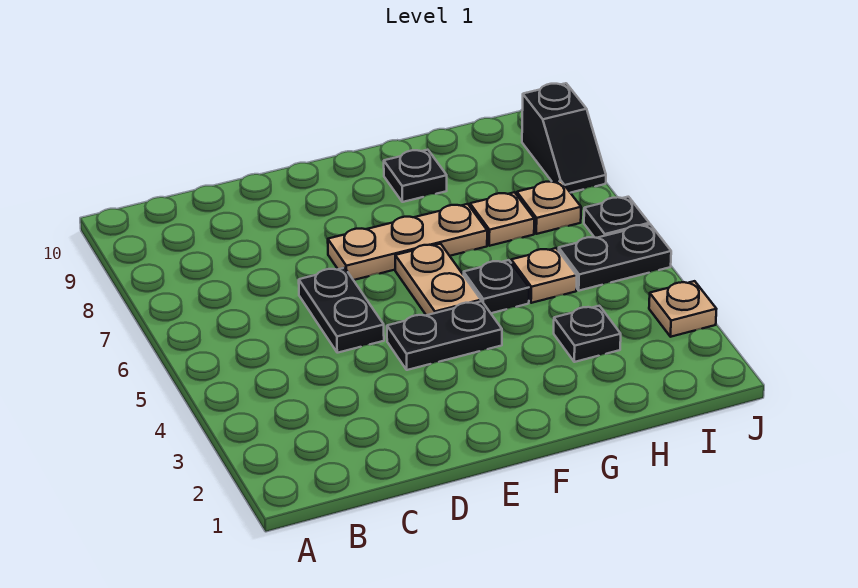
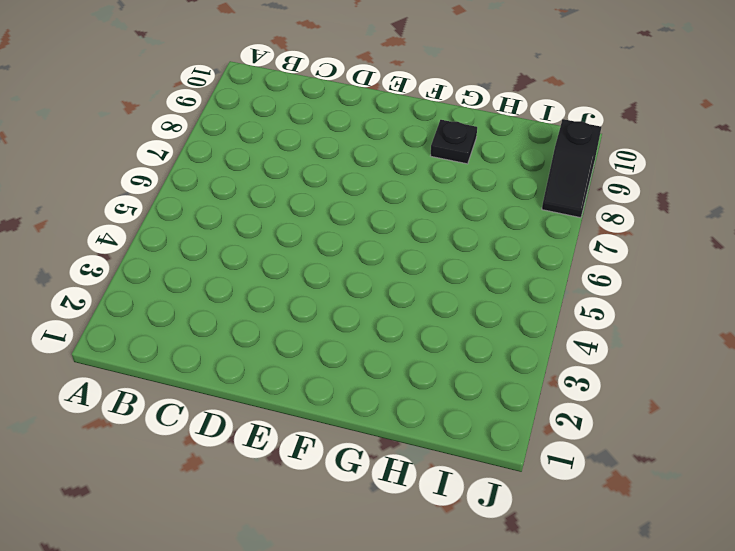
none -> black plate D5:D6 level 1
none -> black plate E4:F4 level 1
none -> tan plate E7:G7 level 1

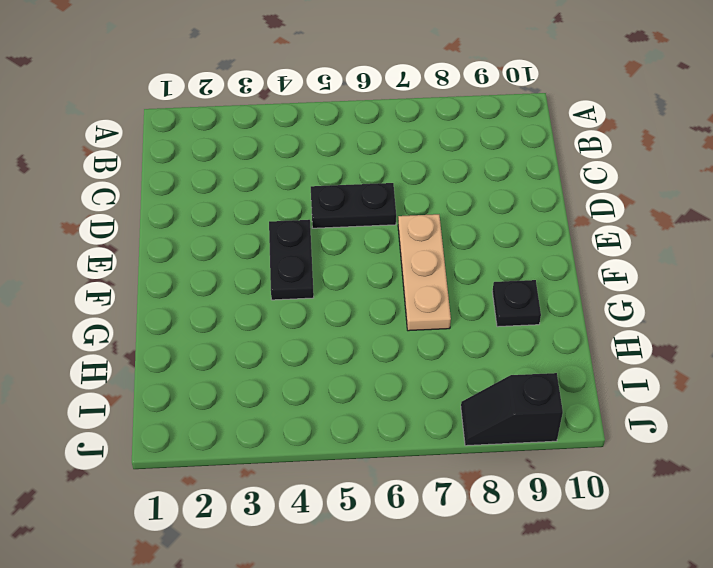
none -> tan plate F5:F6 level 1
none -> black plate G5 level 1
none -> black plate H3 level 1

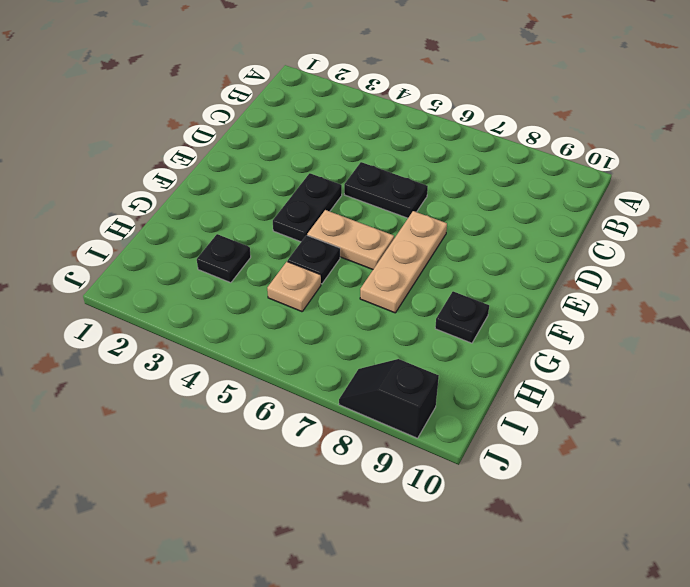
none -> tan plate H7 level 1
none -> black plate I5:J5 level 1
none -> tan plate I7 level 1

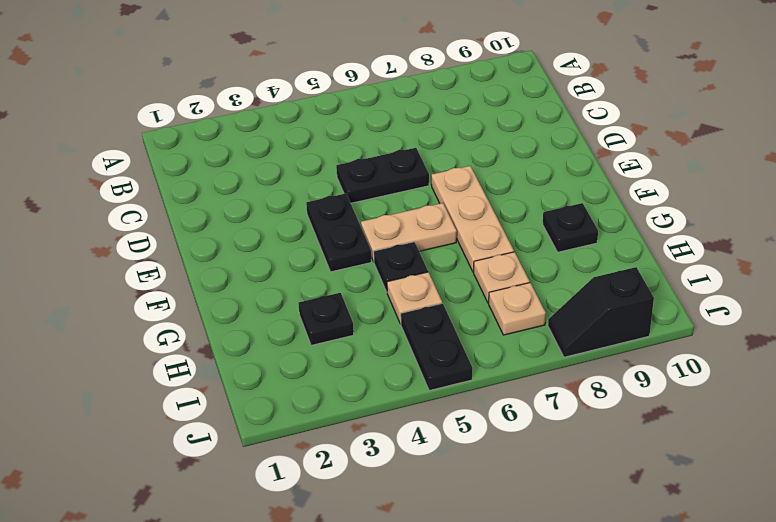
none -> tan plate J3 level 1
none -> black plate J6 level 1

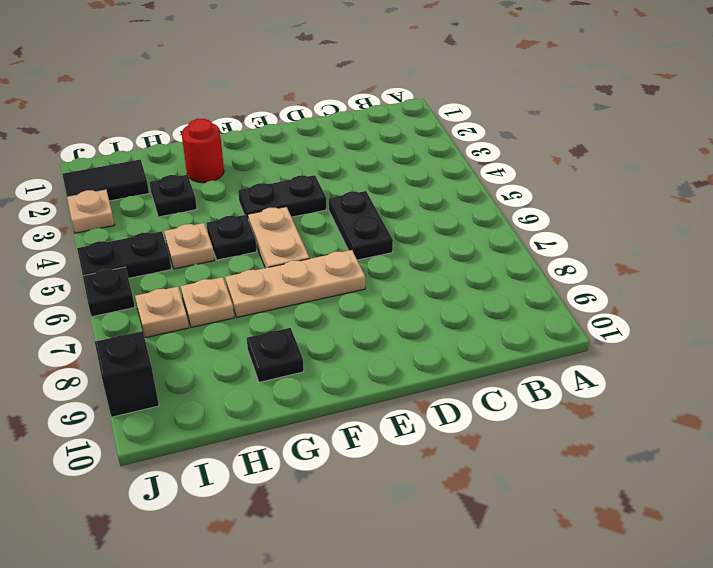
red round brick G2 level 1 -> none
black tile I2:J2 level 1 -> none

